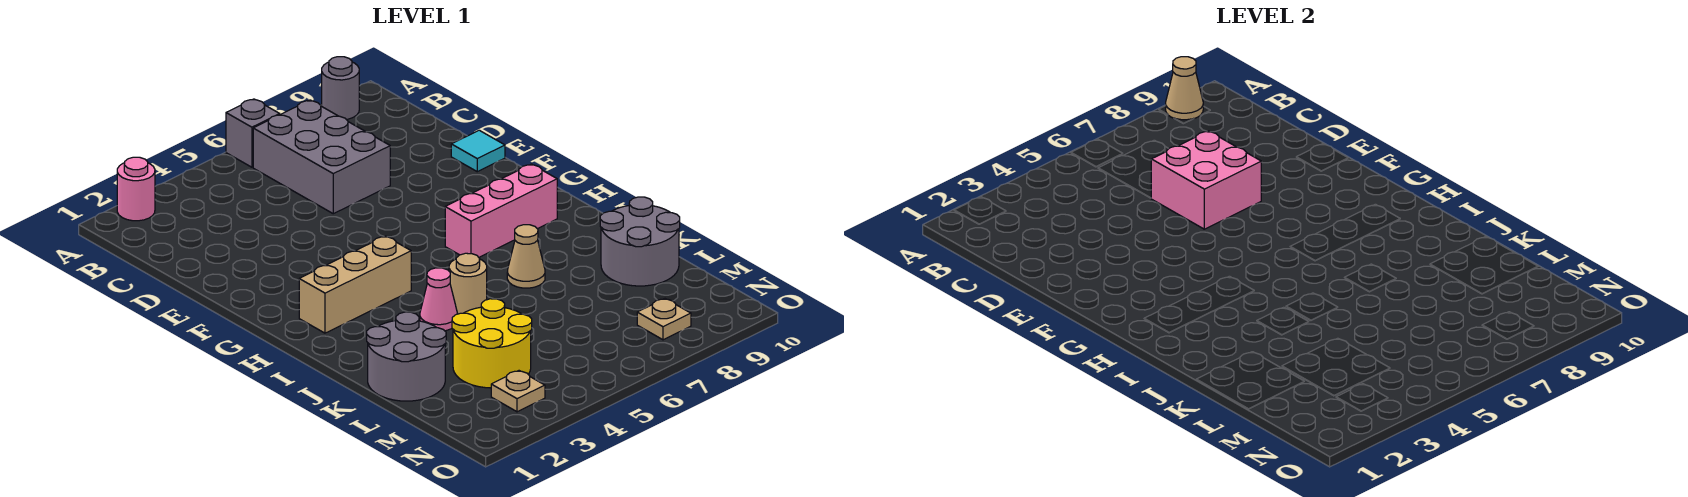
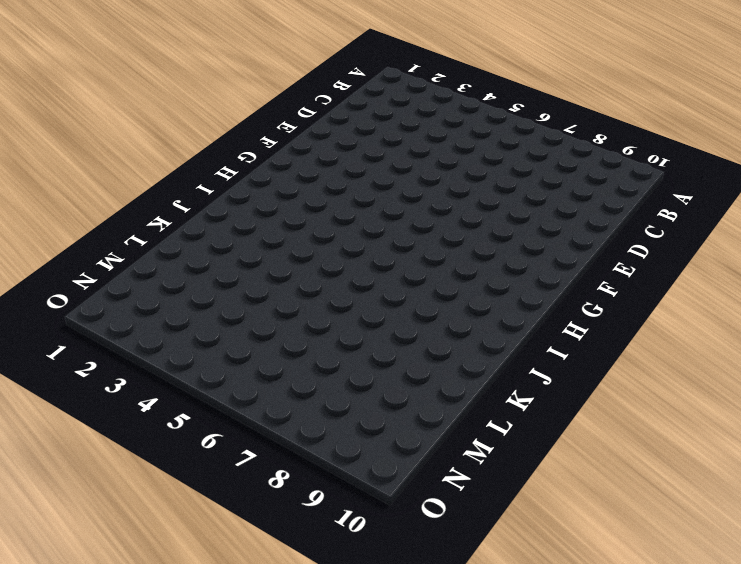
none -> pink round brick A2 level 1
none -> grey brick A6 level 1
none -> grey round brick A9 level 1

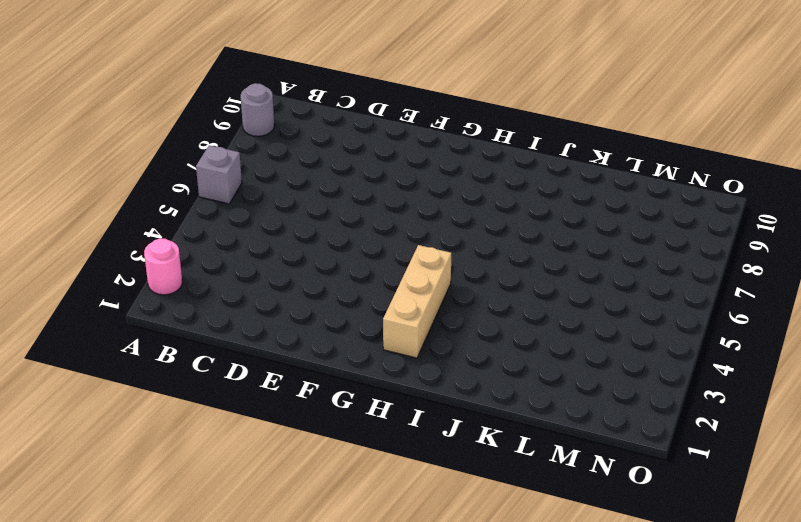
none -> grey brick B6:D7 level 1
none -> cyan tile E10 level 1
none -> pink brick H7:H9 level 1

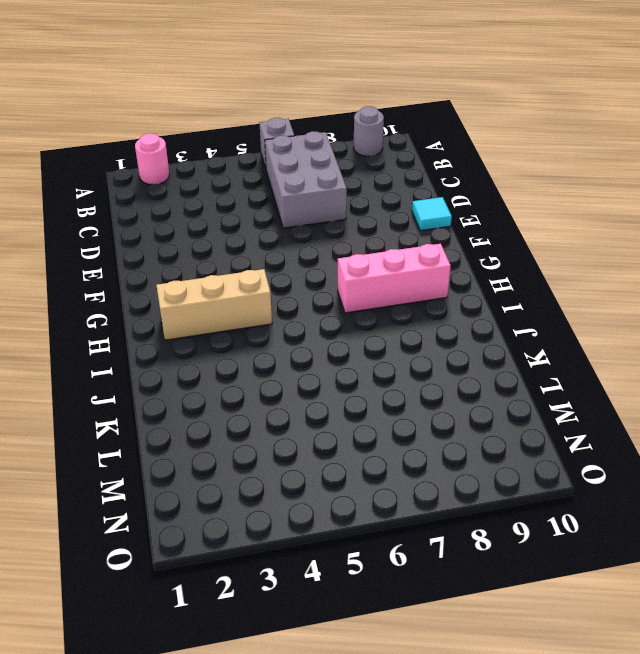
none -> pink cone J4 level 1
none -> tan round brick J5 level 1
none -> tan cone J7 level 1

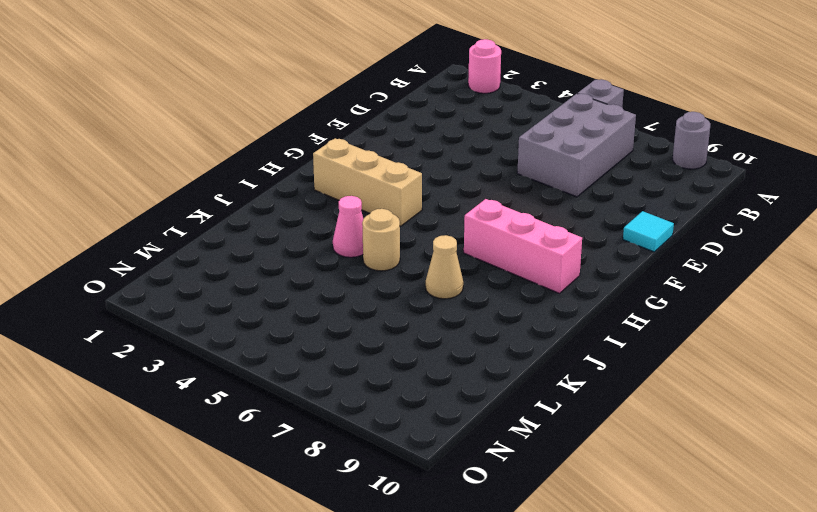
none -> grey round brick K1:L2 level 1
none -> grey round brick K9:L10 level 1
none -> yellow round brick L3:M4 level 1

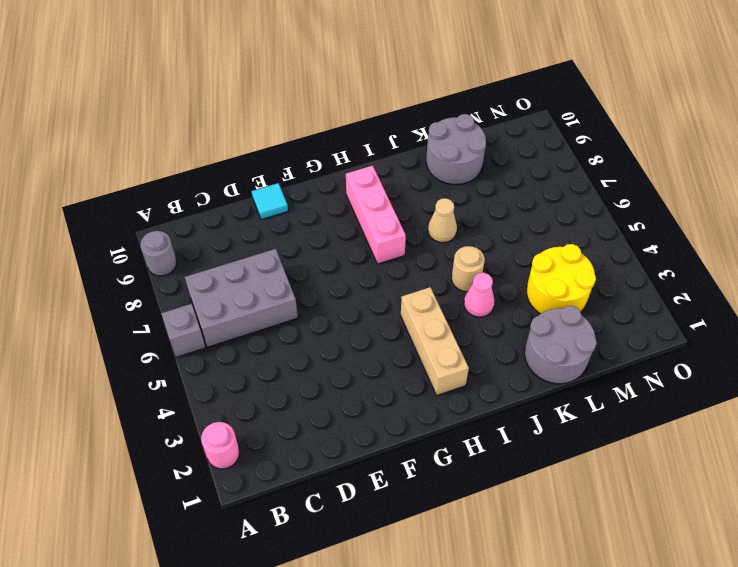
none -> tan plate N3 level 1
none -> tan plate N8 level 1
none -> tan cone A9 level 2

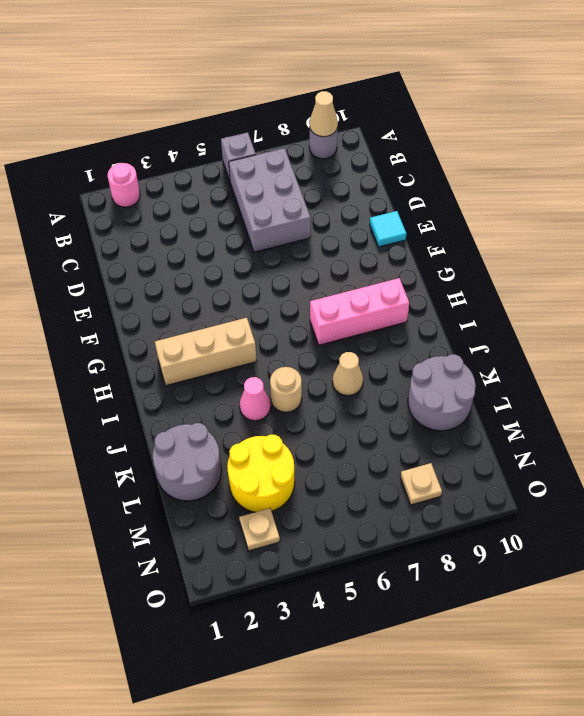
none -> pink brick D6:E7 level 2

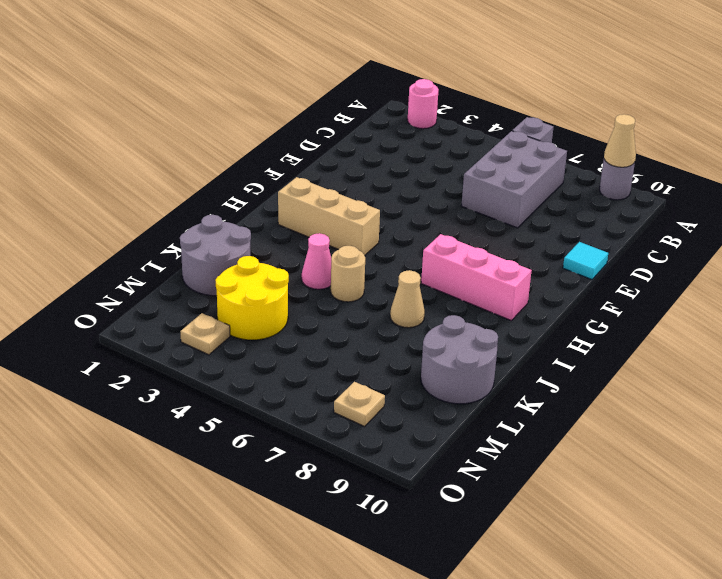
none -> pink brick D6:E7 level 2

